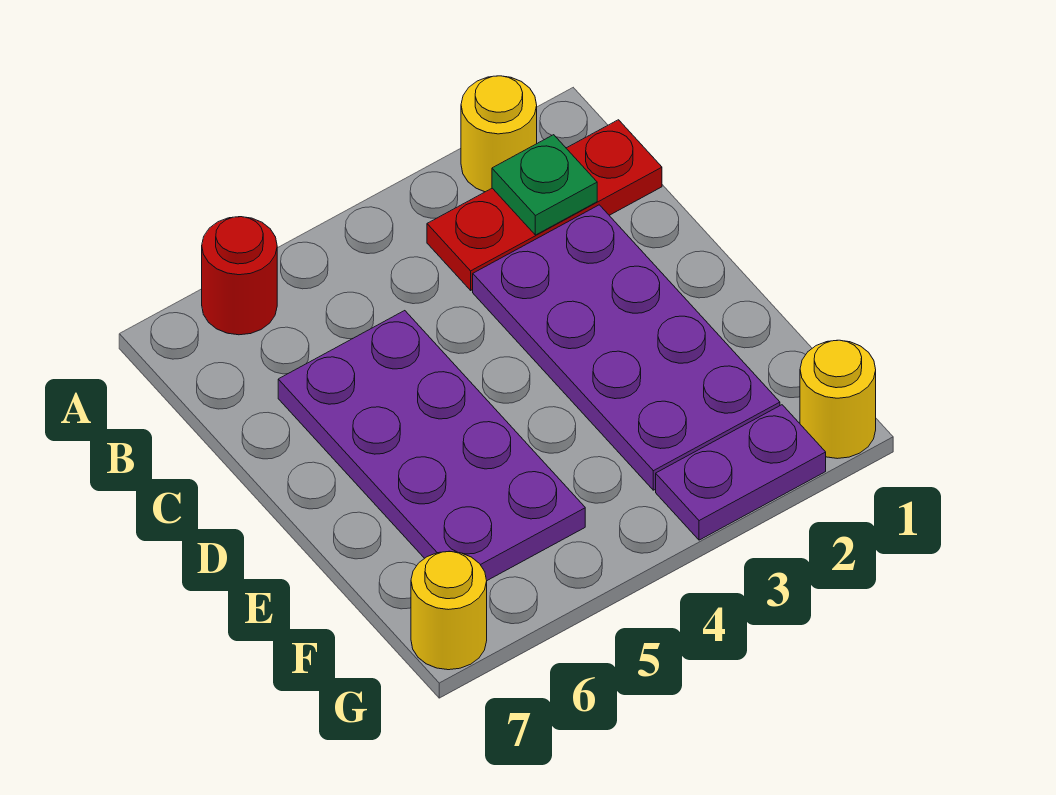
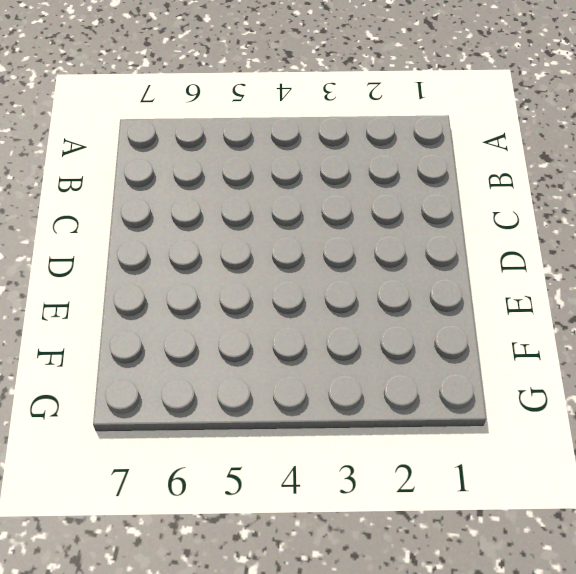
none -> yellow round brick A2 level 1
none -> red round brick A6 level 1

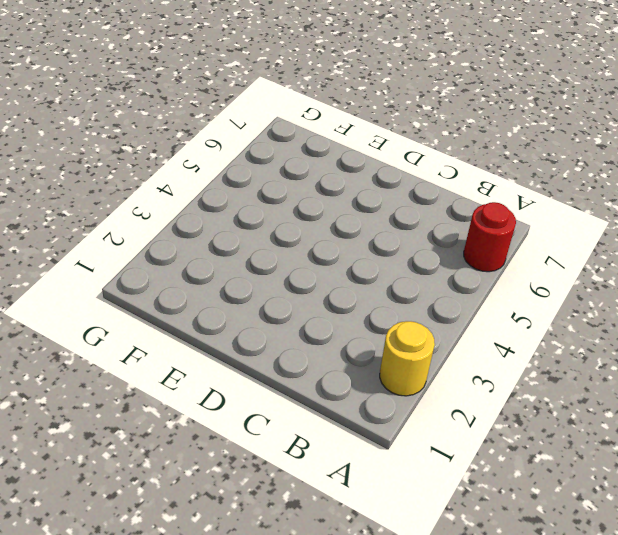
none -> red plate B1:B3 level 1
none -> purple plate C2:F3 level 1

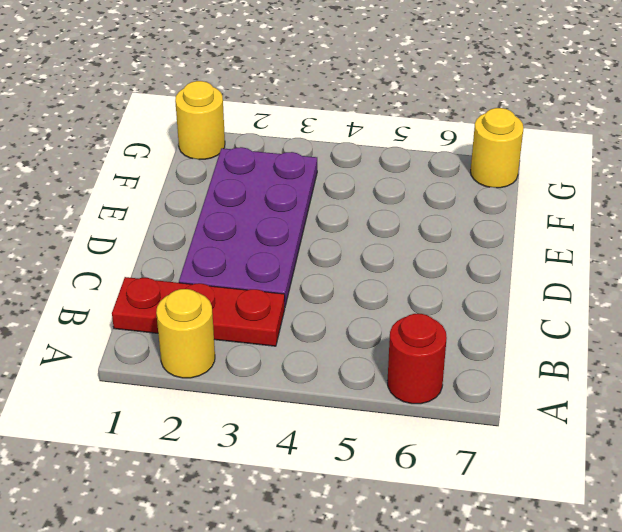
none -> purple plate C5:F6 level 1
none -> purple plate G2:G3 level 1

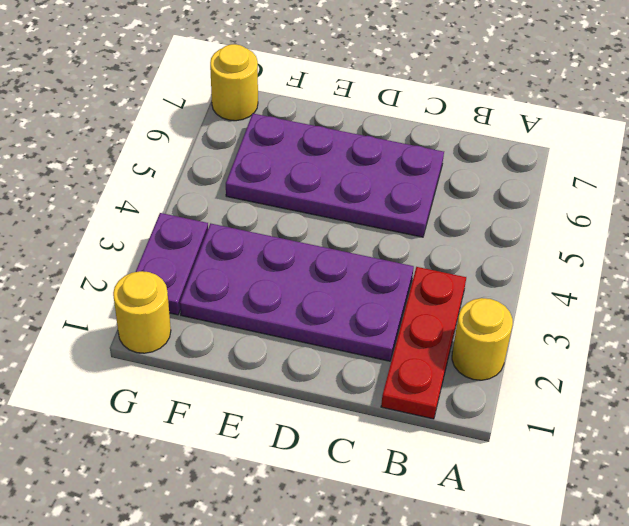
none -> red round brick A6 level 1
none -> green plate B2 level 2

